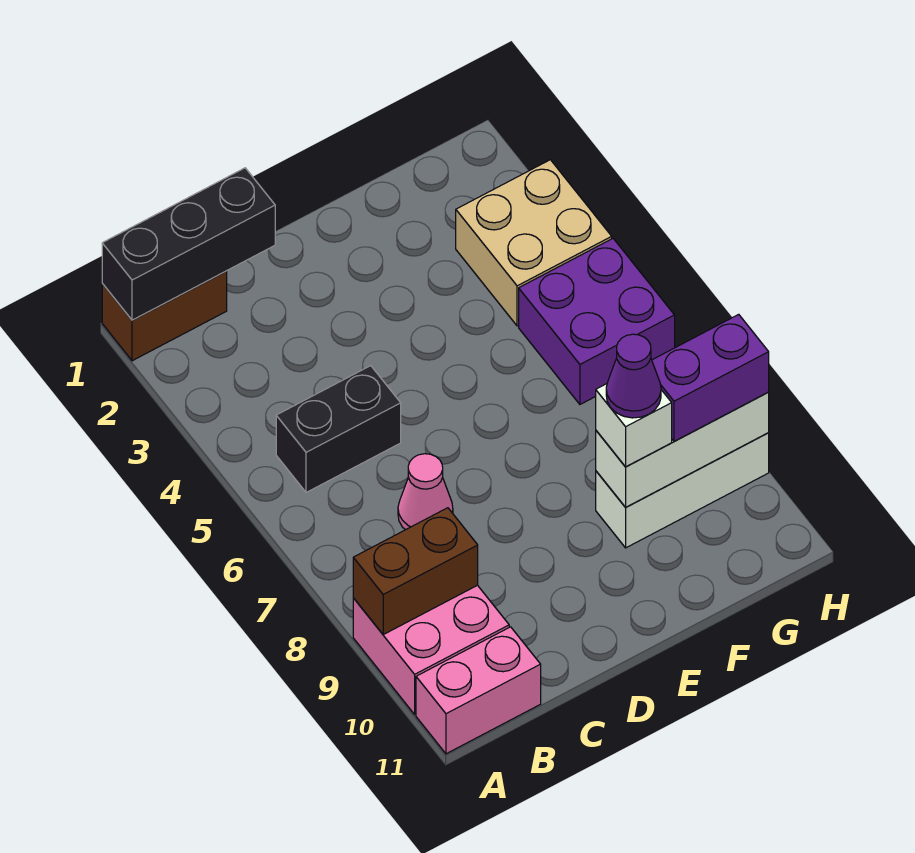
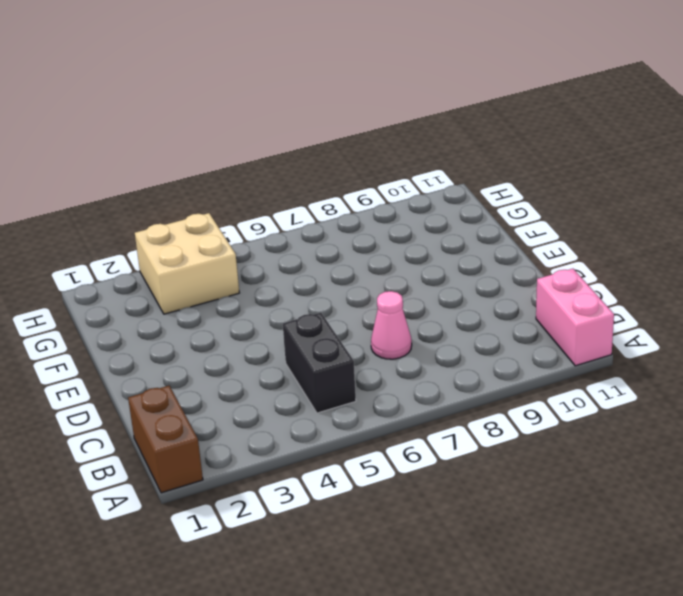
none -> pink brick A9:B10 level 1
none -> white brick F9:H9 level 1
none -> purple brick G5:H6 level 1

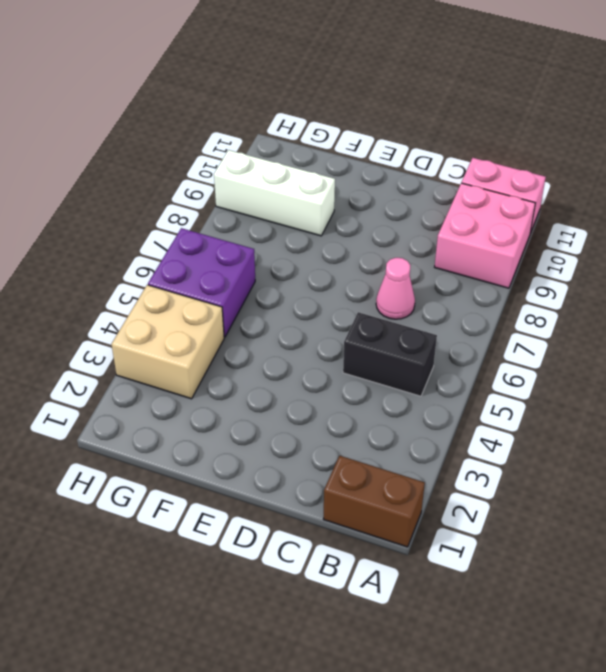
none -> black brick A1:C1 level 2
none -> brown brick A9:B9 level 2
none -> white brick F9:H9 level 2

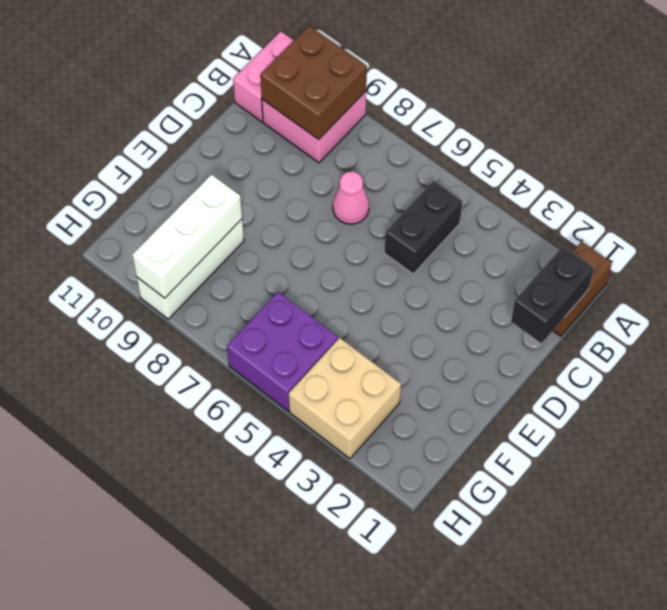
brown brick A9:B10 level 2 -> brown brick A9:B9 level 2
black brick B1:C1 level 2 -> black brick A1:C1 level 2
none -> white brick F9 level 3
none -> purple brick G9:H9 level 3
none -> purple cone F9 level 4

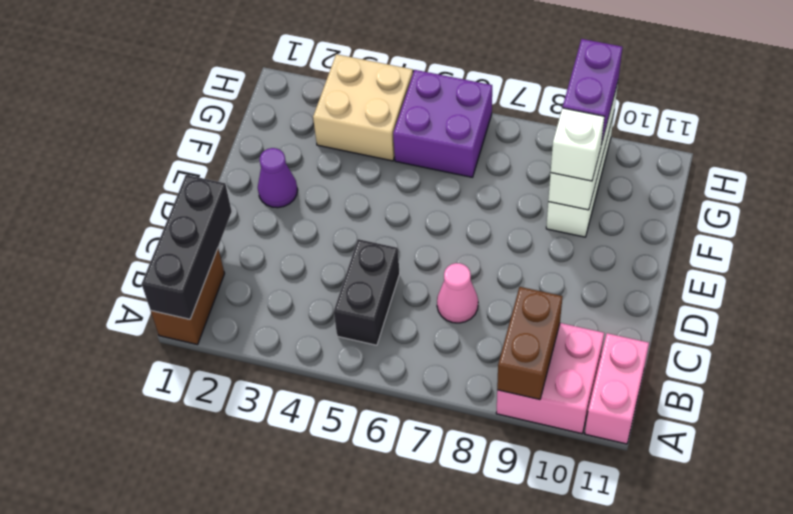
purple cone E2 level 1 -> purple cone F9 level 4

